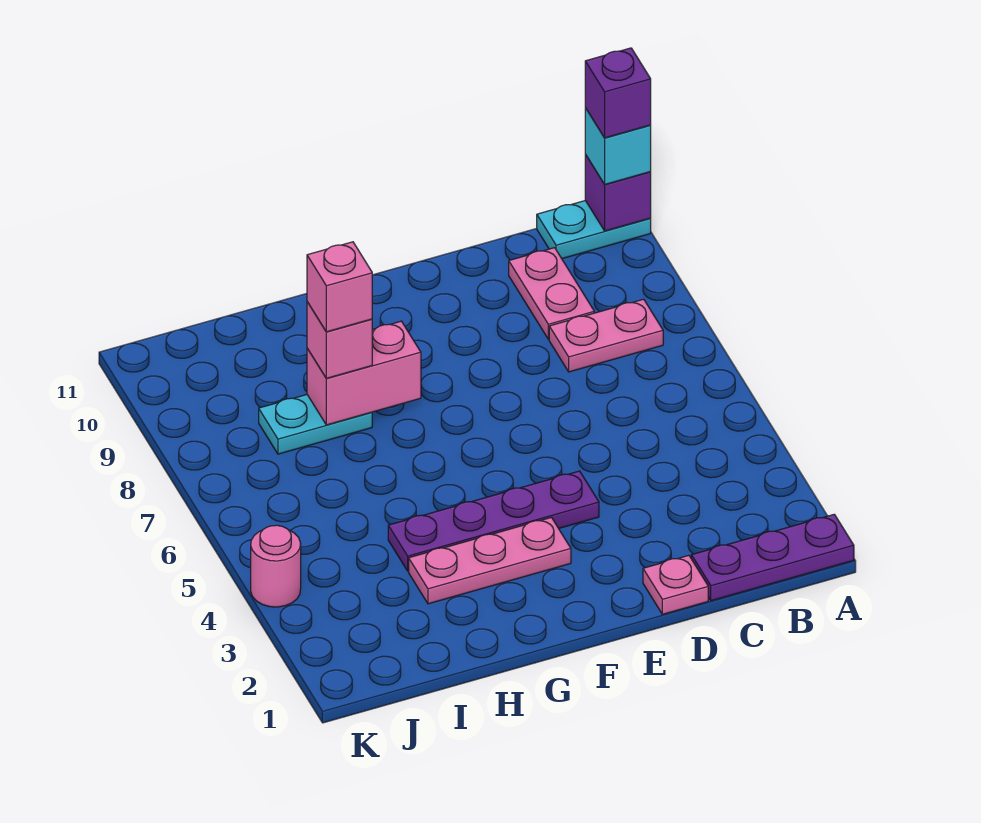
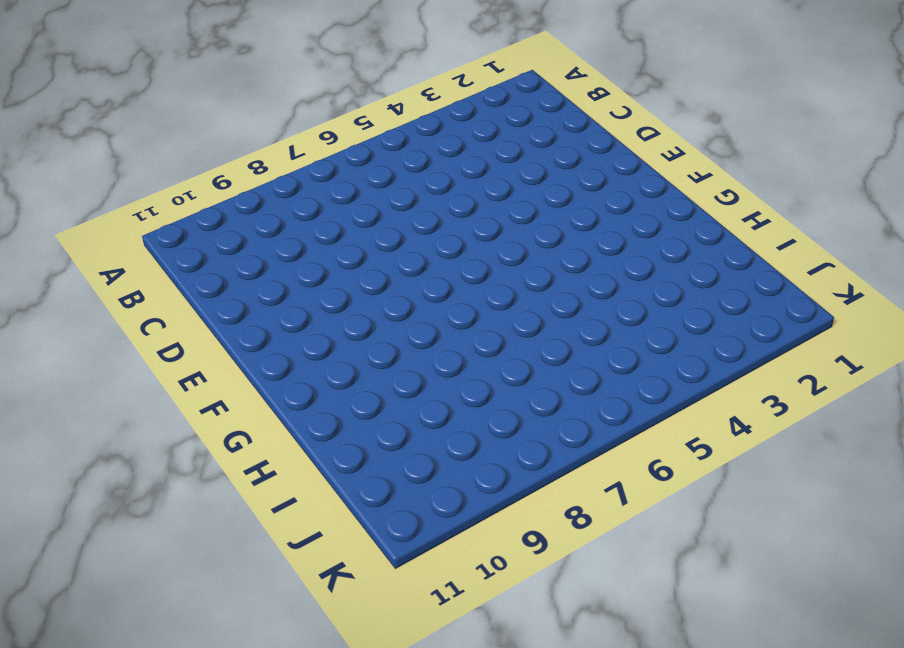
none -> purple plate A1:C1 level 1
none -> cyan plate A11:B11 level 1
none -> pink plate B8:C8 level 1

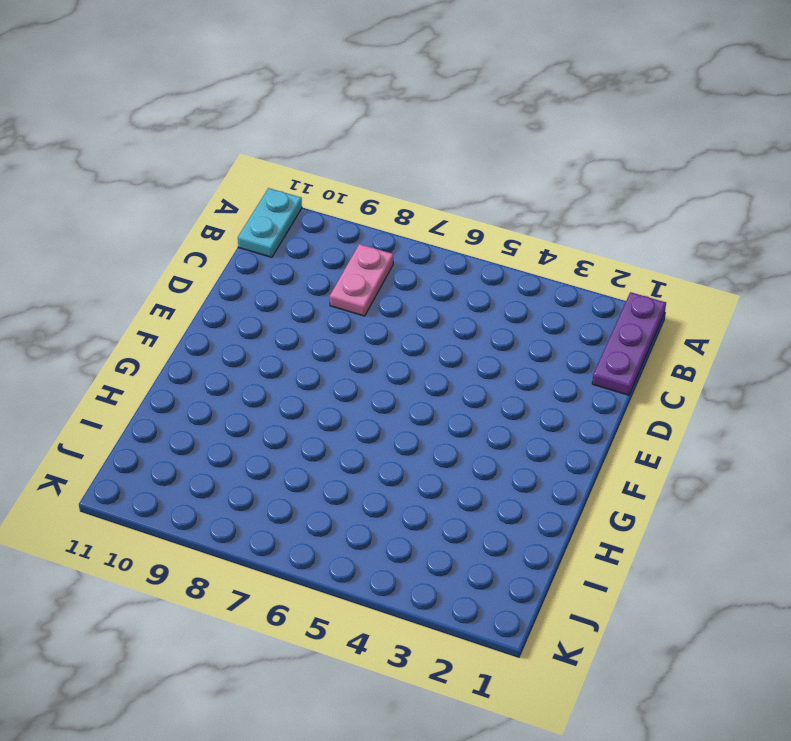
none -> pink plate C9:C10 level 1
none -> pink plate D1 level 1
none -> purple plate E4:H4 level 1

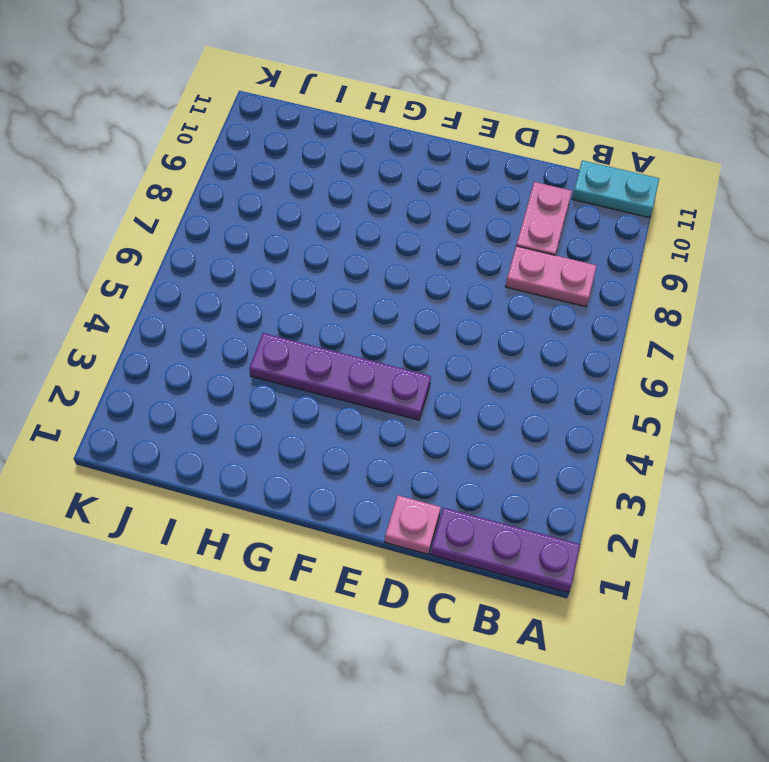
none -> pink plate F3:H3 level 1
none -> cyan plate H8:I8 level 1
none -> pink round brick K4 level 1

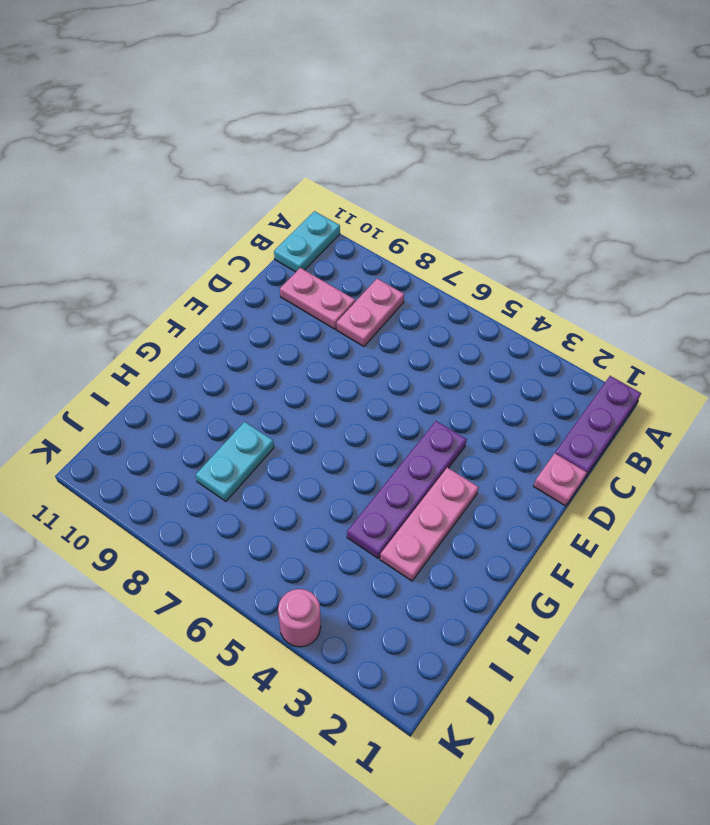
none -> purple brick A11 level 2
none -> pink brick G8:H8 level 2
none -> cyan brick A11 level 3

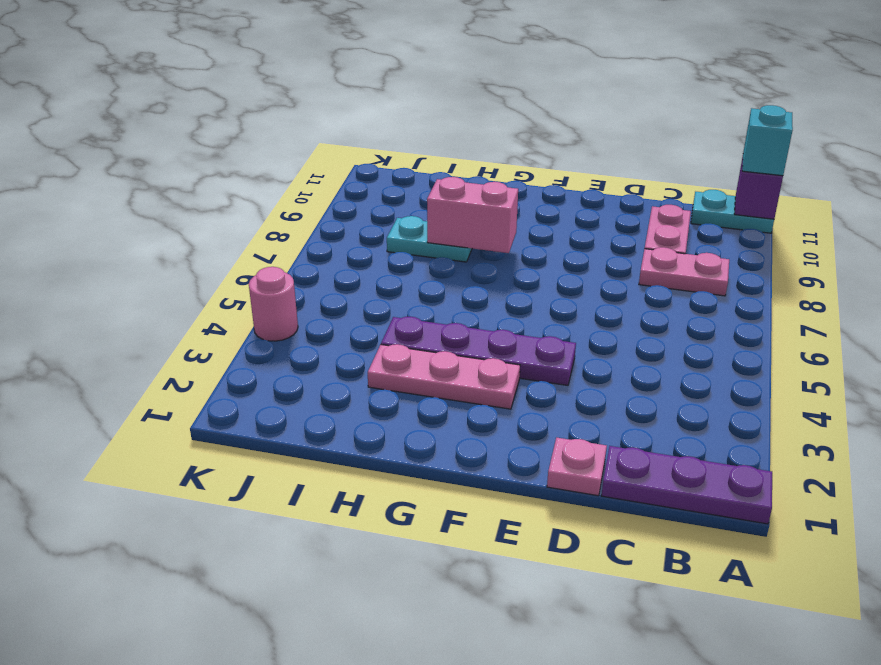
none -> pink brick H8 level 3
none -> purple brick A11 level 4
none -> pink brick H8 level 4

